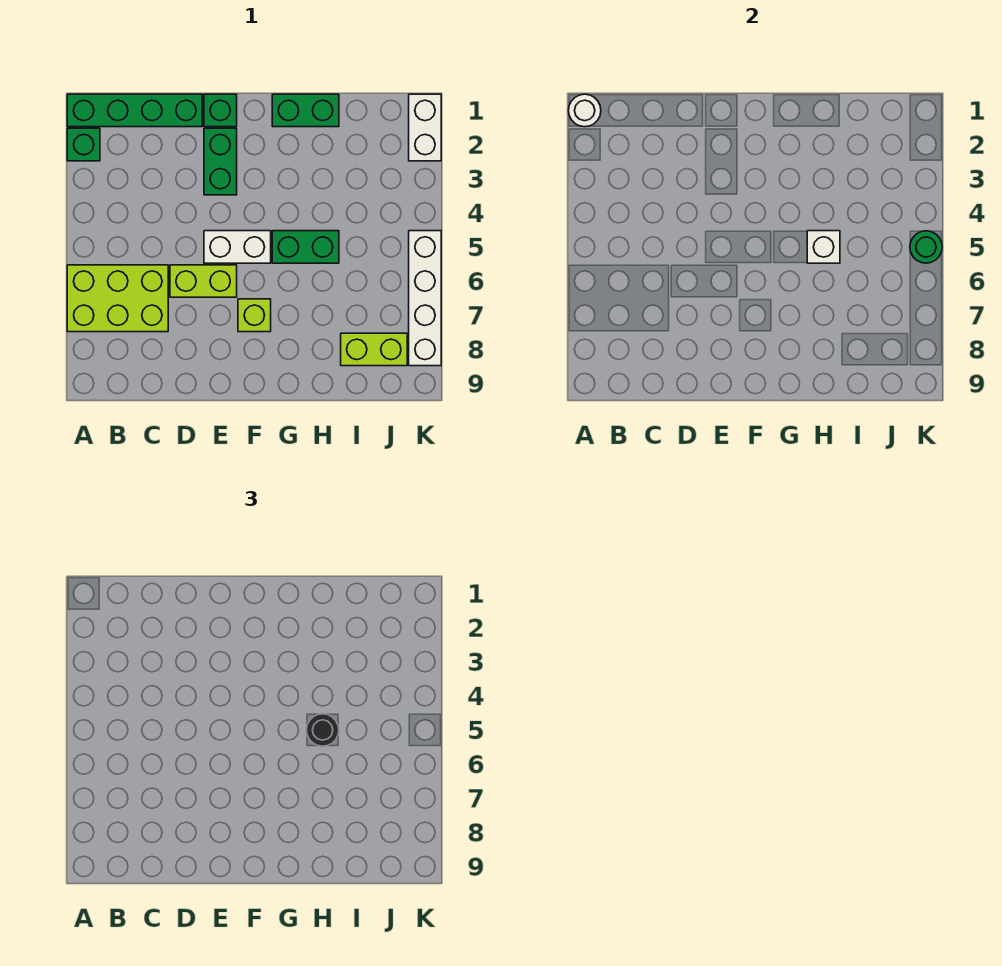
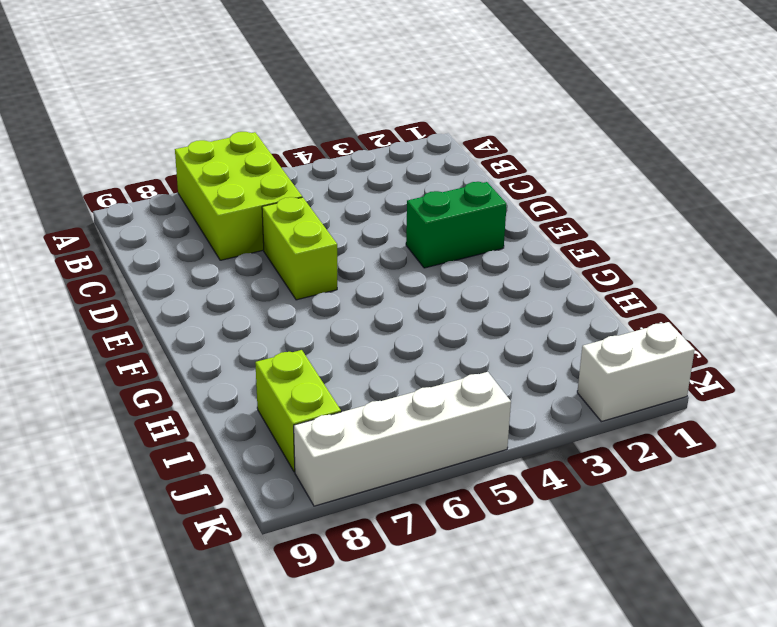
none -> green brick A1:D1 level 1
none -> green brick A2 level 1
none -> green brick E1 level 1

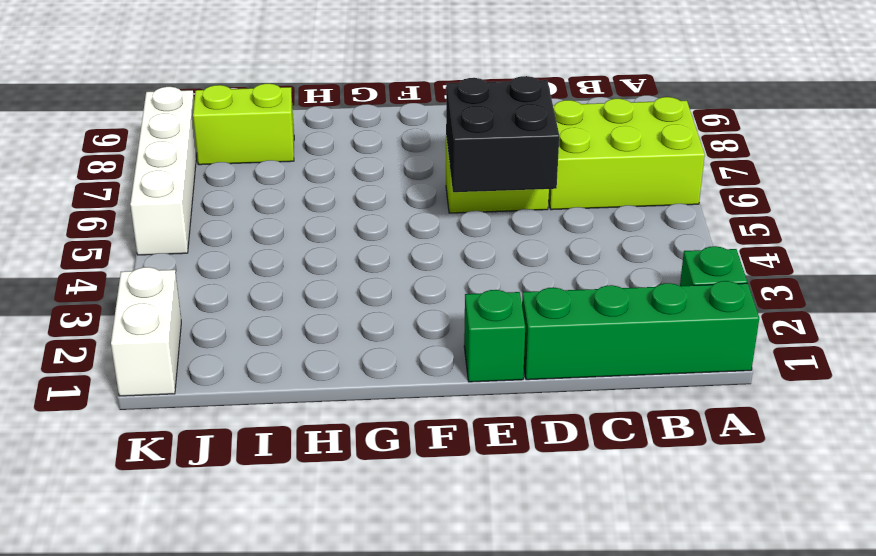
black brick D5:E6 level 2 -> none
none -> green brick E2:E3 level 1
none -> white brick E5:F5 level 1
none -> lime brick F7 level 1

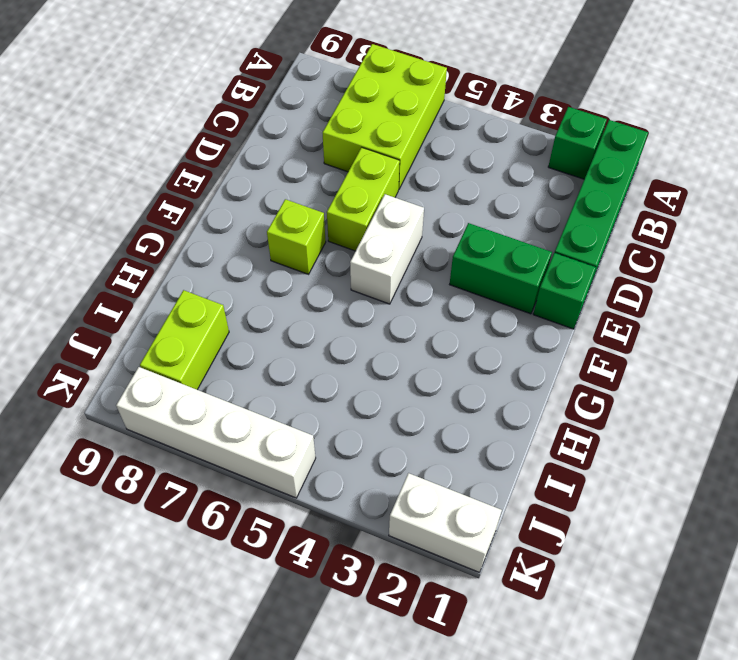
none -> green brick G1:H1 level 1
none -> green brick G5:H5 level 1
none -> white round brick A1 level 2

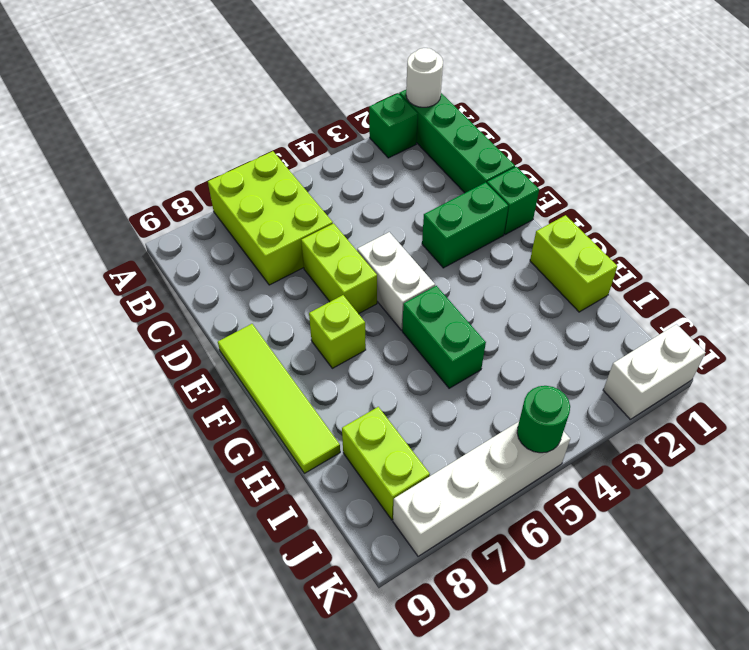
lime tile E9:H9 level 1 -> none
lime brick G1:H1 level 1 -> green brick G1:H1 level 1
none -> white brick H5 level 2
none -> black round brick H5 level 3

